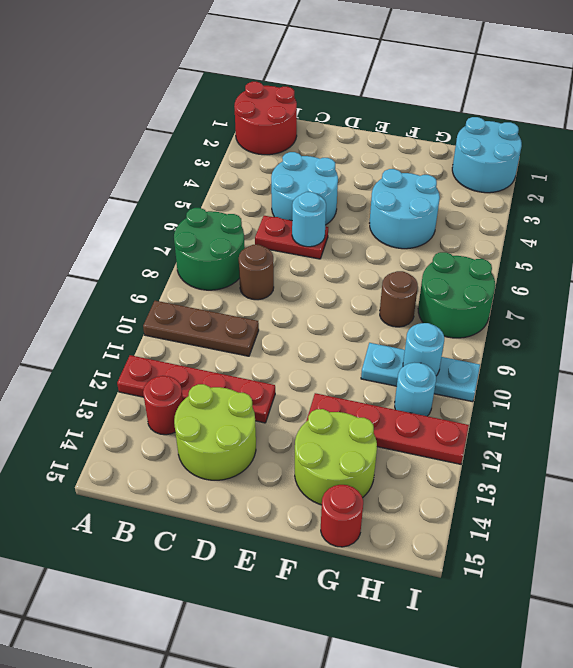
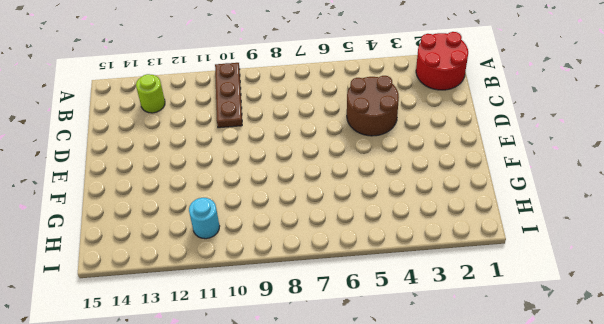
lime round brick B13 level 1 -> red round brick B13 level 1
brown round brick C4:D5 level 1 -> cyan round brick C4:D5 level 1
none -> green round brick A7:B8 level 1
none -> red plate A12:D12 level 1
none -> red plate C6:D6 level 1

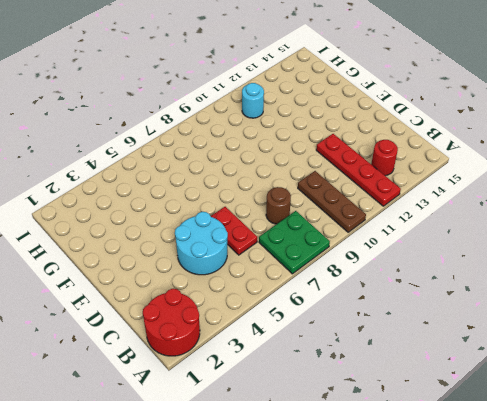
green plate A7:B8 level 1 -> green round brick A7:B8 level 1
none -> lime round brick C13:D14 level 1
none -> cyan round brick F4:G5 level 1
none -> red plate F12:I12 level 1

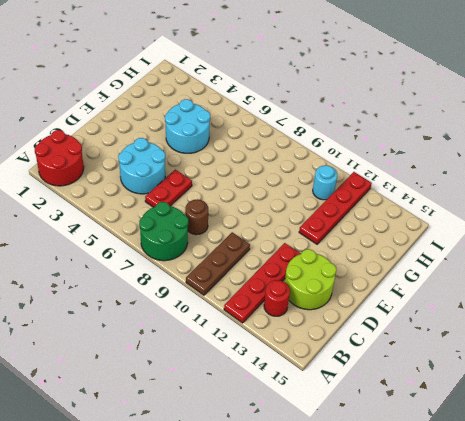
none -> lime round brick F13:G14 level 1
none -> brown round brick G8 level 1
none -> cyan plate G10:I10 level 1

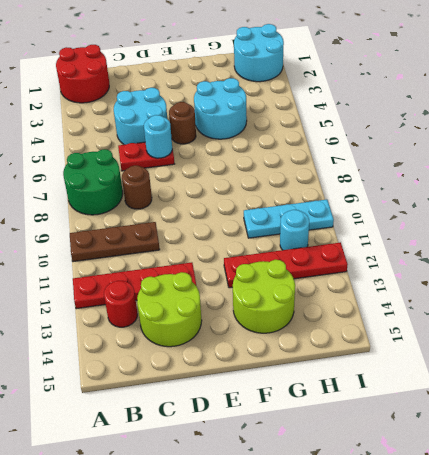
brown round brick E5 level 1 -> brown round brick G8 level 1
none -> red round brick G15 level 1
none -> green round brick H7:I8 level 1
none -> cyan round brick H10 level 2

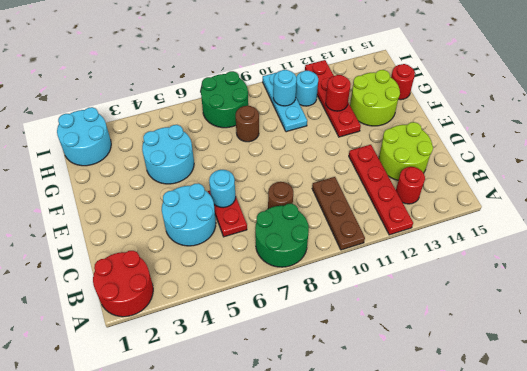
red round brick G12 level 2 -> none

